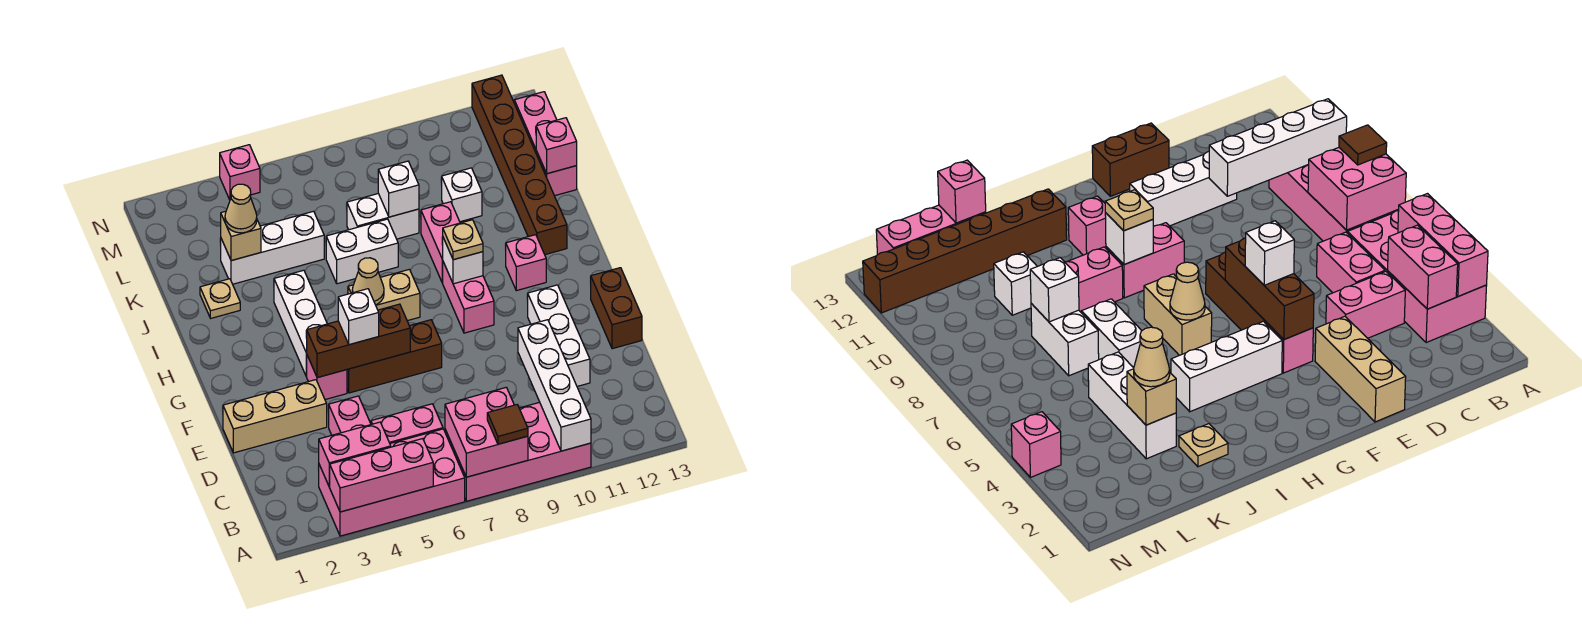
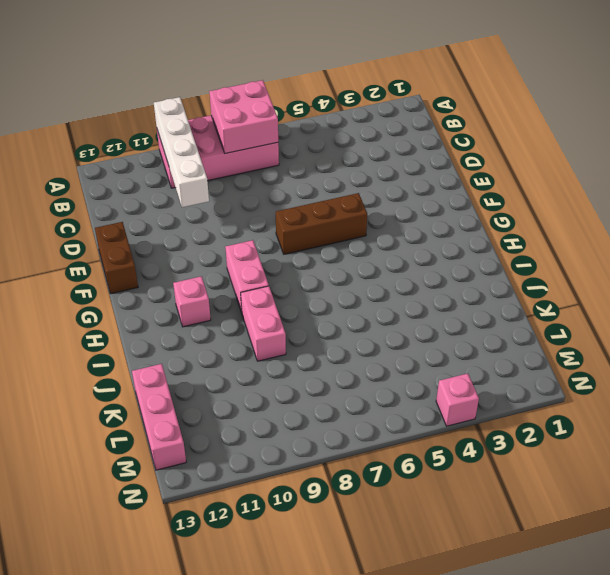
none -> pink brick A3:B6 level 1
none -> pink brick C4:D4 level 1
none -> pink brick C5:C6 level 1
none -> white brick D11:F11 level 1

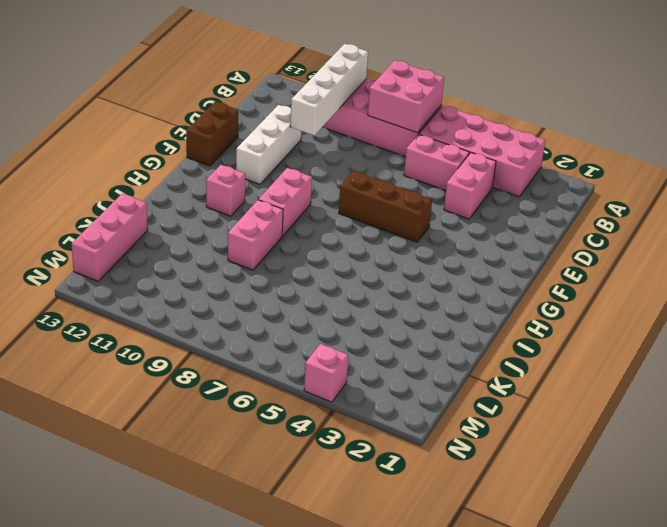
none -> tan brick E1:E3 level 1
none -> pink brick F4 level 1
none -> white brick G4:I4 level 1
none -> tan brick H6:H7 level 1

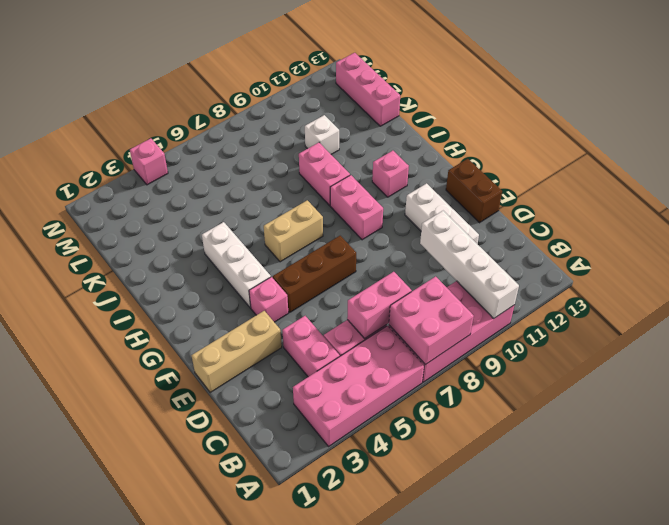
pink brick C6:C7 level 2 -> pink brick B3:B4 level 2
none -> brown brick I12:N12 level 1
none -> tan plate J2 level 1
none -> white brick J6:J7 level 1
none -> white brick K3:K5 level 1

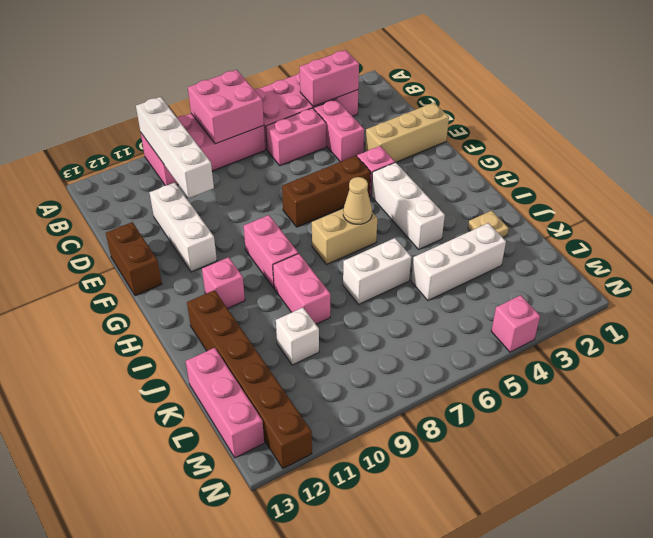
none -> white brick K7:K8 level 1
none -> pink brick A3:A5 level 2
none -> brown brick F4:F6 level 2
none -> white brick H9 level 2

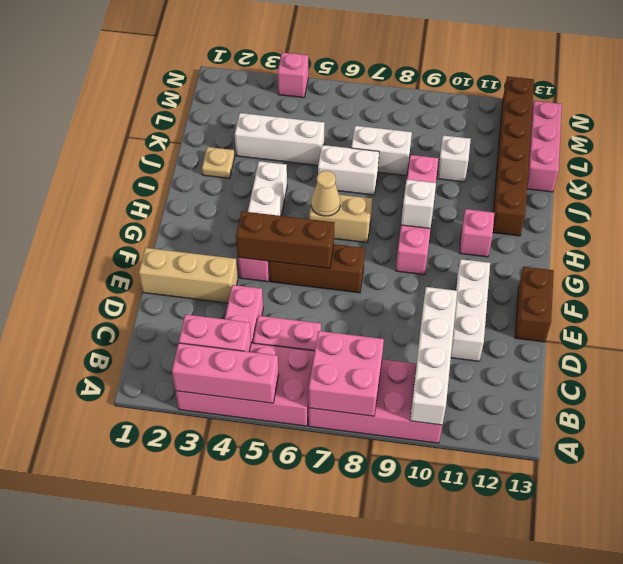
none -> tan brick K3 level 2
none -> white brick K8 level 2
none -> pink brick K13 level 2
none -> brown tile A8 level 3

